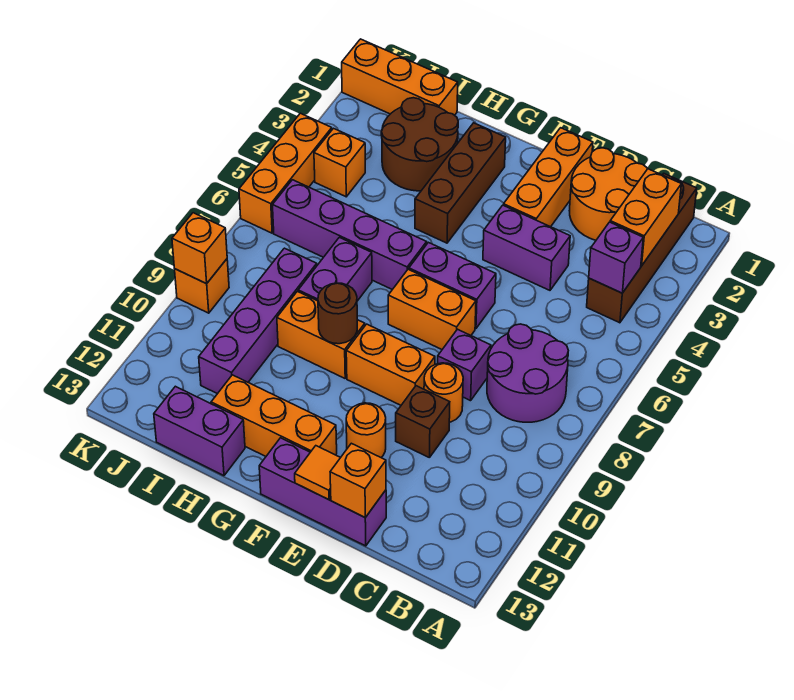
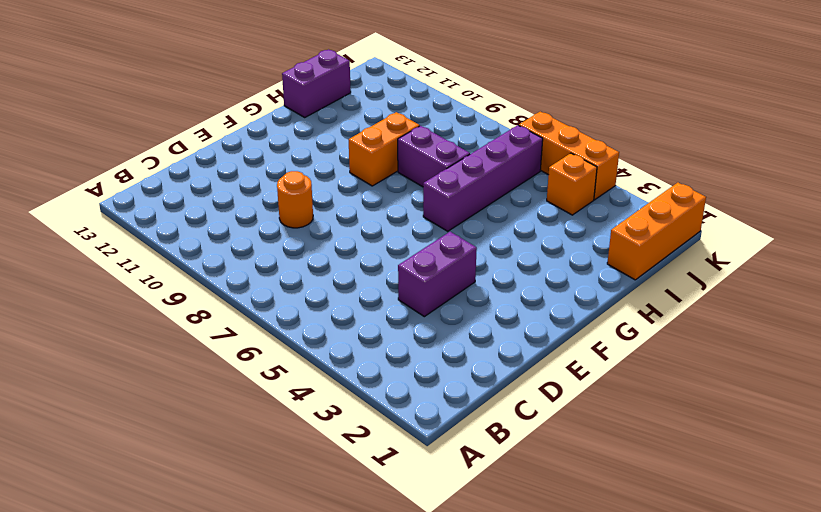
none -> brown brick B1:B4 level 1
none -> purple round brick B7:C8 level 1
none -> orange round brick C1:D2 level 1
none -> purple brick D8 level 1

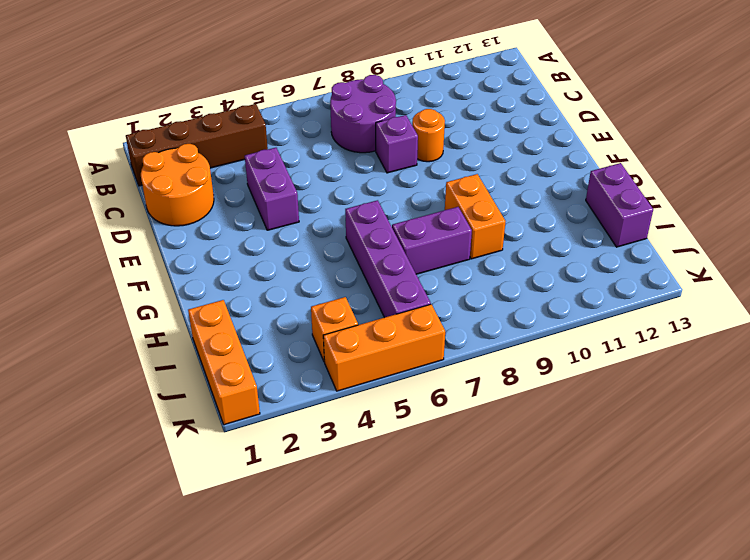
none -> brown brick D10 level 1
none -> purple brick D13:F13 level 1
none -> orange brick E1:E3 level 1
none -> purple brick E6:F6 level 1

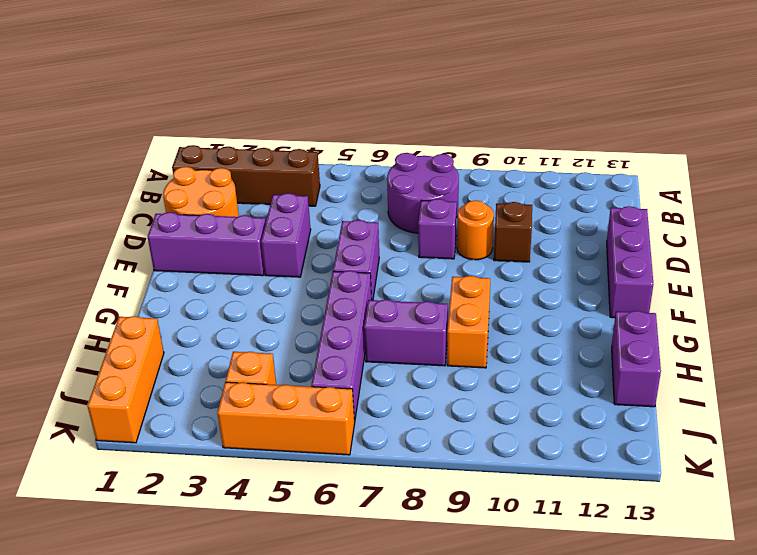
purple brick E1:E3 level 1 -> orange brick E1:E3 level 1
none -> orange brick E7:F7 level 1
none -> orange brick E9:F9 level 1
none -> orange round brick E11 level 1
none -> orange brick F12:H12 level 1

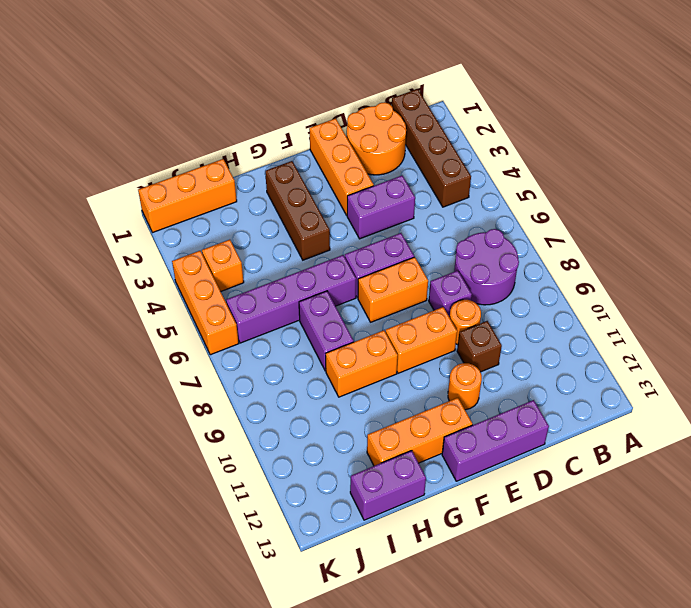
none -> brown round brick H2:I3 level 1
none -> purple brick I8:I11 level 1
none -> orange brick K9 level 1
none -> orange brick B2:B3 level 2

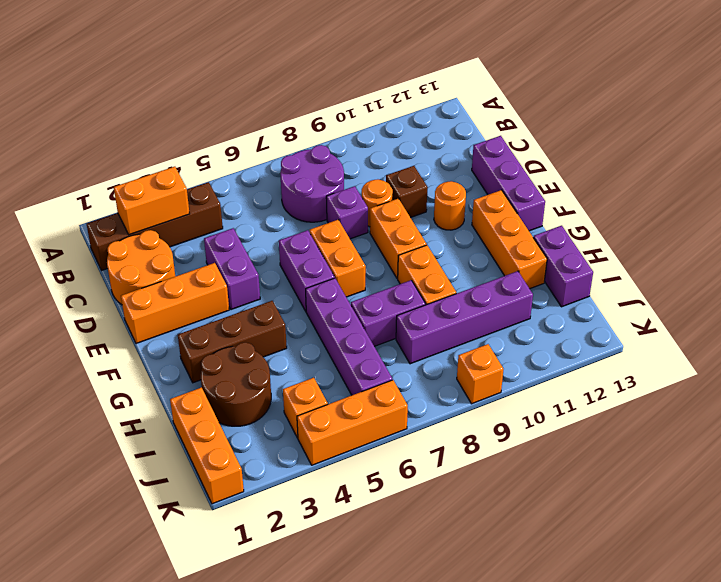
none -> purple brick B4 level 2
none -> orange brick D13 level 2
none -> orange tile E13 level 2
none -> brown round brick G9 level 2

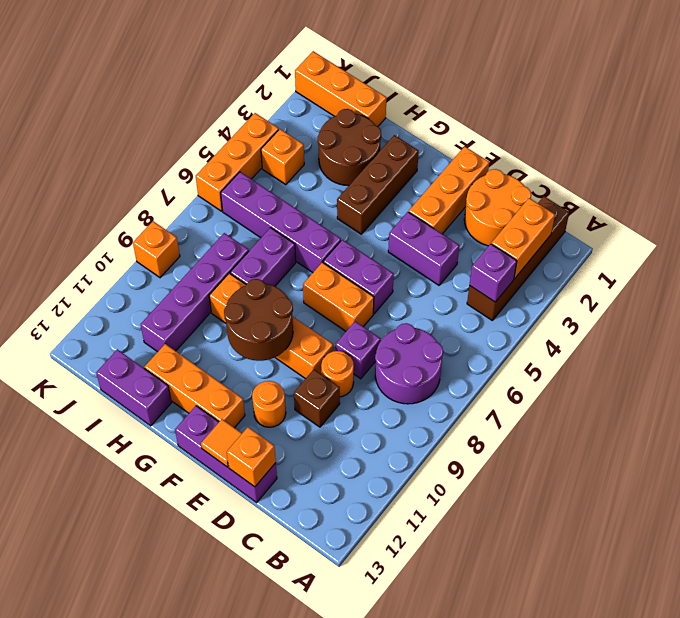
brown round brick F9:G10 level 2 -> brown round brick G9 level 2
none -> orange brick K9 level 2

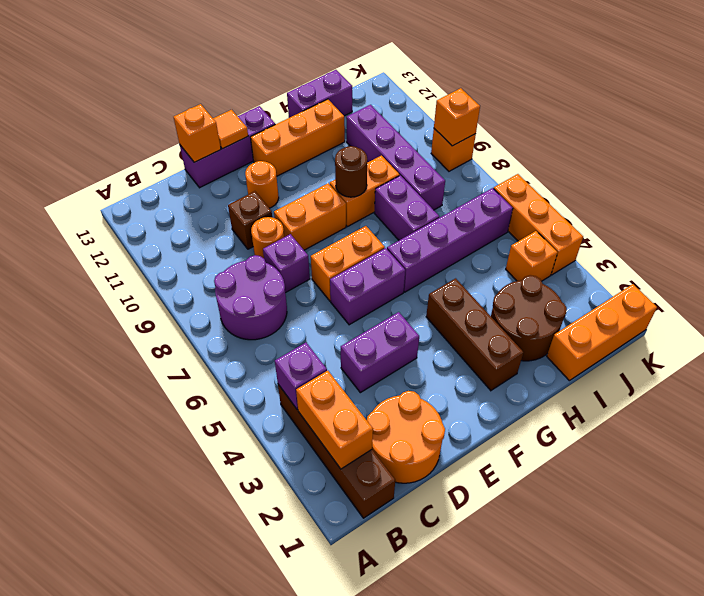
none -> orange brick E1:E3 level 1

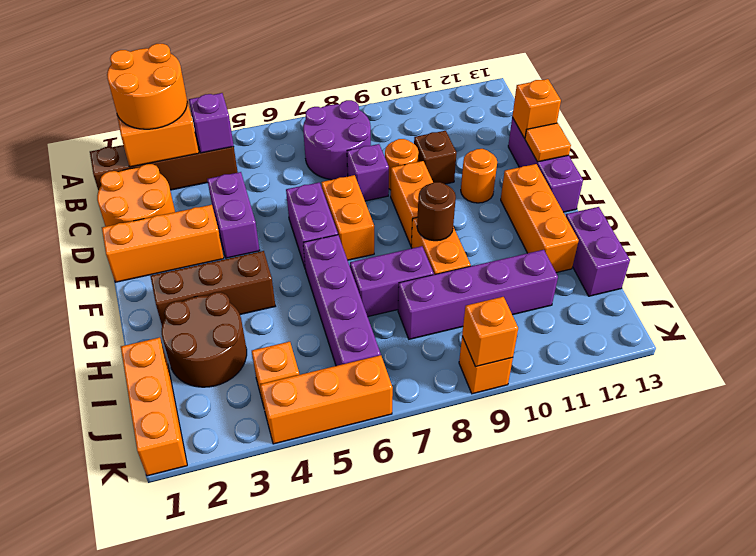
orange round brick A2:B3 level 3 -> none

